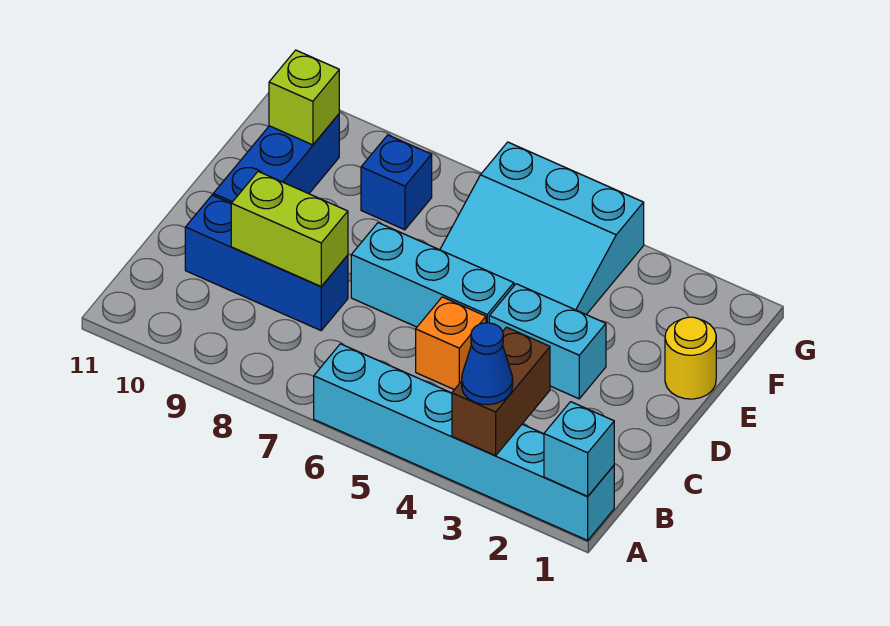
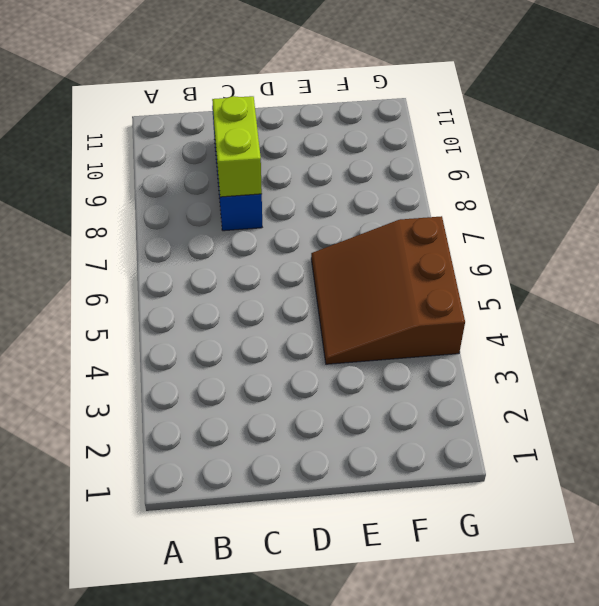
brown slope E4:G6 level 1 top G -> cyan slope E4:G6 level 1 top G
none -> cyan brick A1:A6 level 1
none -> orange brick C5 level 1
none -> cyan brick D3:D4 level 1

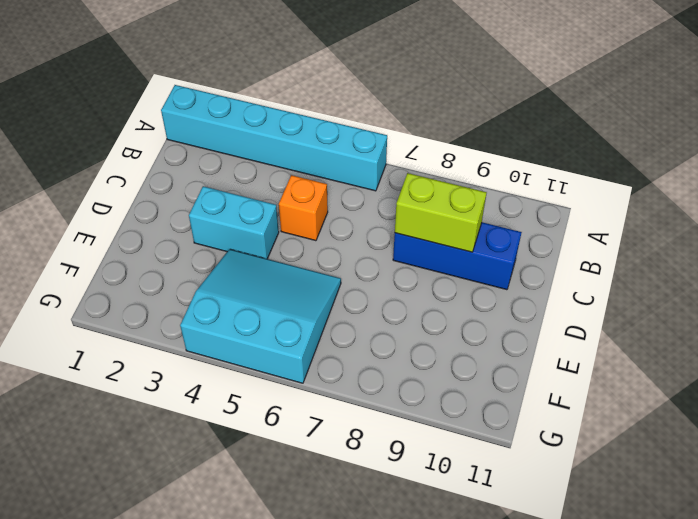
none -> cyan brick D5:D7 level 1
none -> blue brick D10:F10 level 1
none -> yellow round brick E1 level 1

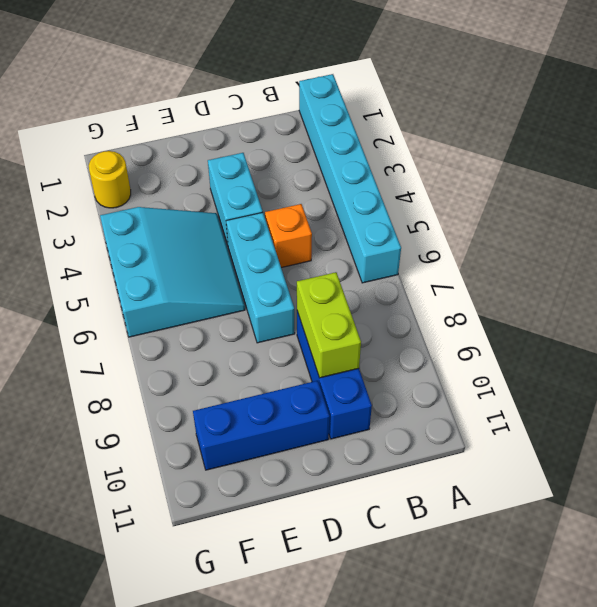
yellow round brick G2 level 1 -> yellow round brick E1 level 1
none -> blue brick F8 level 1
none -> cyan brick A1 level 2
none -> brown brick A3:B3 level 2

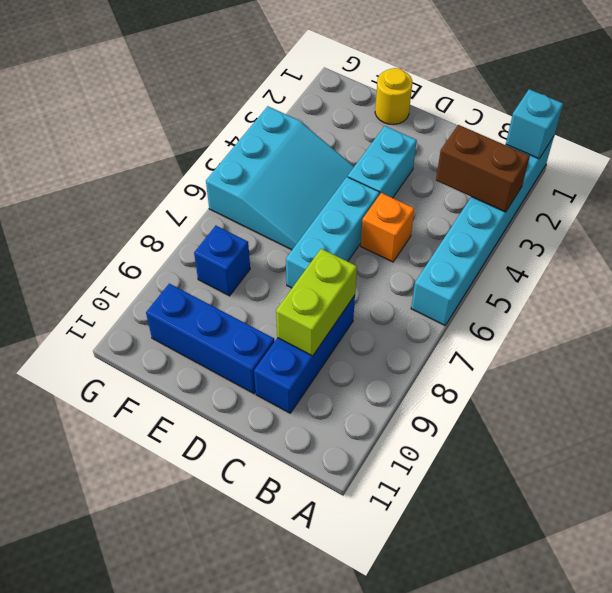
none -> lime brick F10 level 2
none -> blue cone A3 level 3

